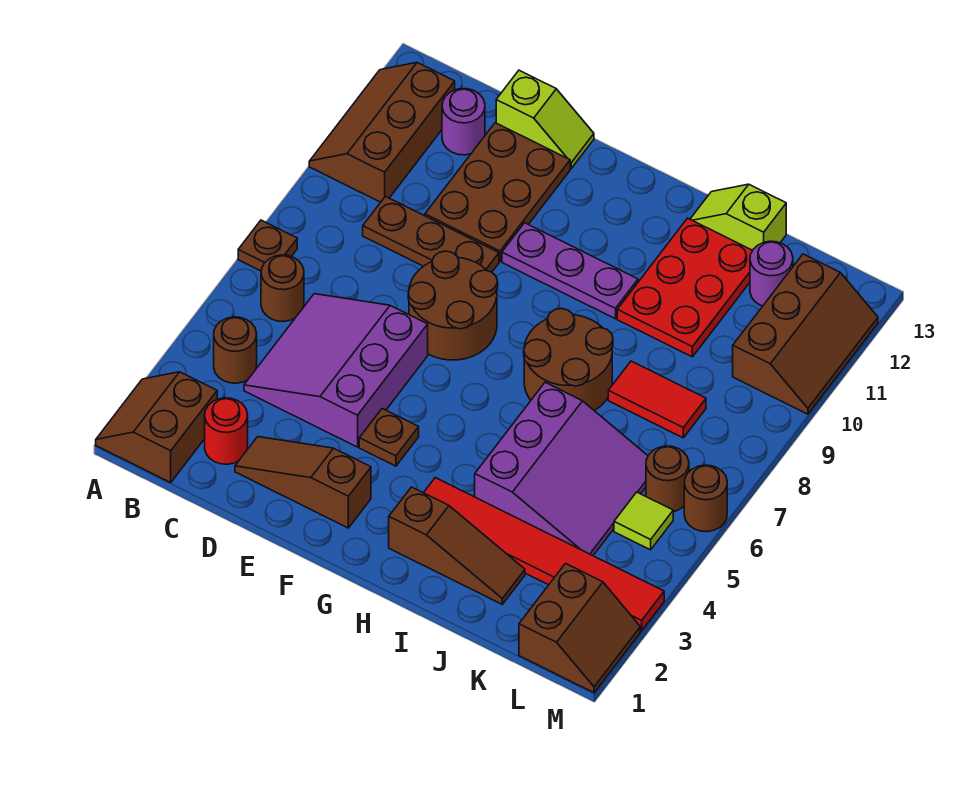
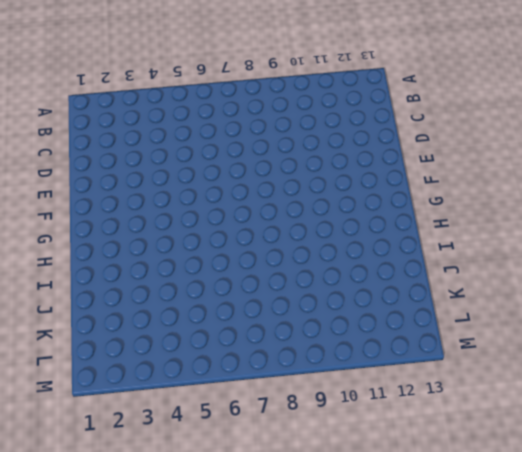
none -> brown slope A1:B2 level 1 top B
none -> brown plate A7 level 1
none -> brown slope A10:B12 level 1 top B

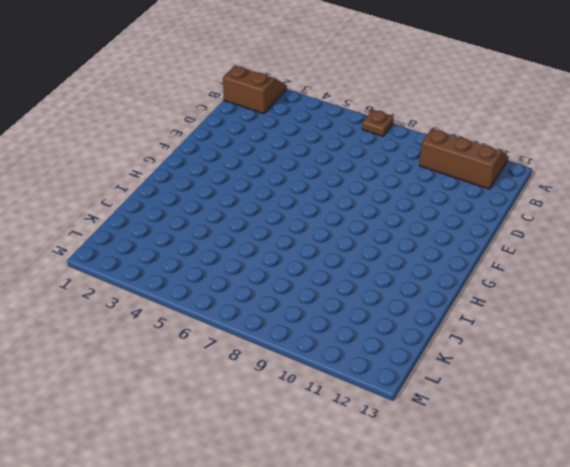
none -> brown round brick B4 level 1
none -> brown round brick B6 level 1
none -> red round brick C2 level 1

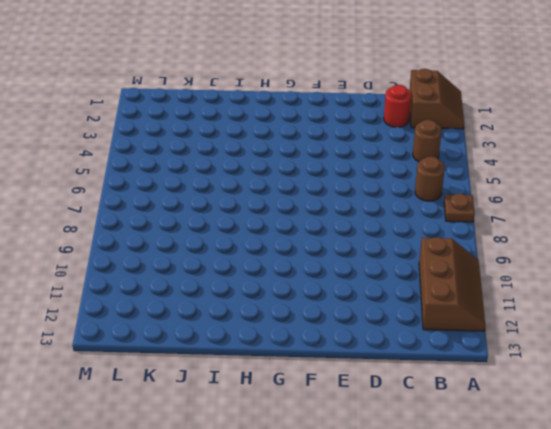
none -> purple slope C4:E6 level 1 top E
none -> brown plate C9:E9 level 1
none -> purple round brick C12 level 1

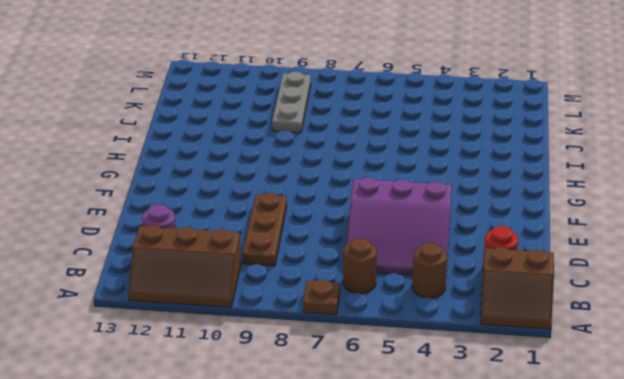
grey plate J9:L9 level 1 -> none
none -> brown slope D2:F2 level 1 top F
none -> brown plate D10:E12 level 1
none -> lime slope D13:E13 level 1 top D

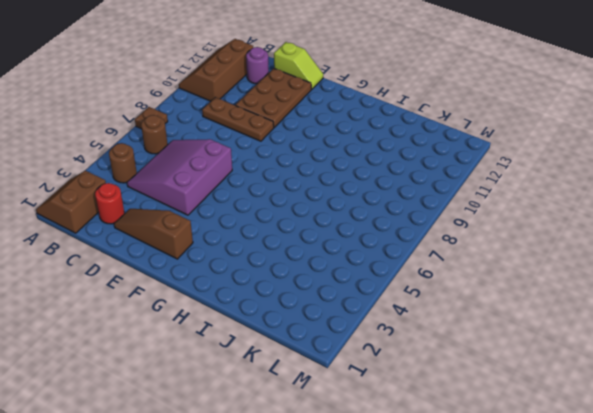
none -> brown round brick E7:F8 level 1
none -> brown plate F4 level 1
none -> purple plate F10:H10 level 1

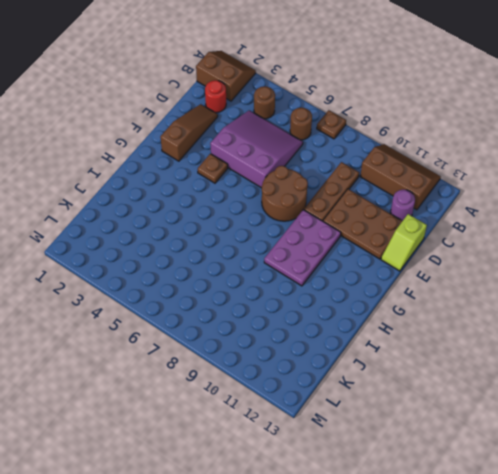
purple plate F9:H10 level 1 -> purple plate F10:H10 level 1
none -> brown slope H2:J2 level 1 top H
none -> red tile H3:M3 level 1
none -> brown round brick H7:I8 level 1

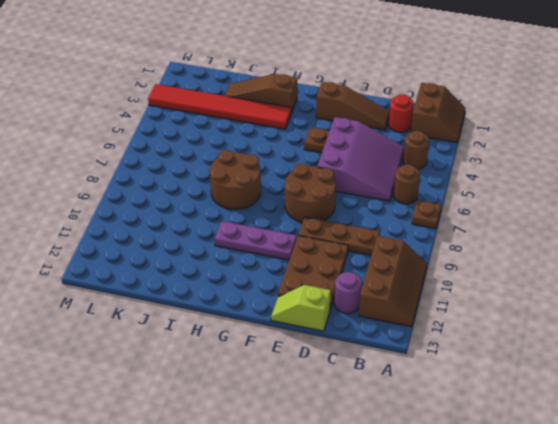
none -> purple slope I4:K6 level 1 top I
none -> red plate I10:J12 level 1
none -> lime slope I13:J13 level 1 top J

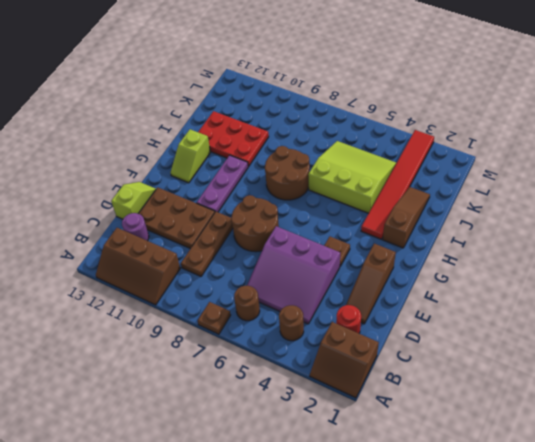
lime slope G12:H12 level 1 top H -> lime slope I13:J13 level 1 top J
lime slope I4:K6 level 1 top I -> purple slope I4:K6 level 1 top I
none -> red tile J8:K8 level 1
none -> purple round brick K12 level 1
none -> brown slope L1:M2 level 1 top L

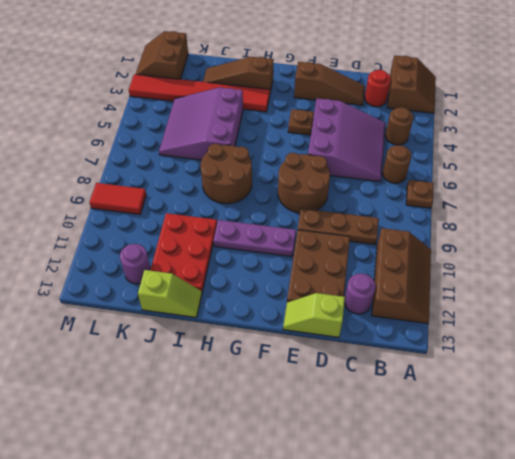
red tile L9:M9 level 1 -> red tile J8:K8 level 1
none -> lime tile L5 level 1
none -> brown round brick L6 level 1
none -> brown slope L10:M12 level 1 top L

